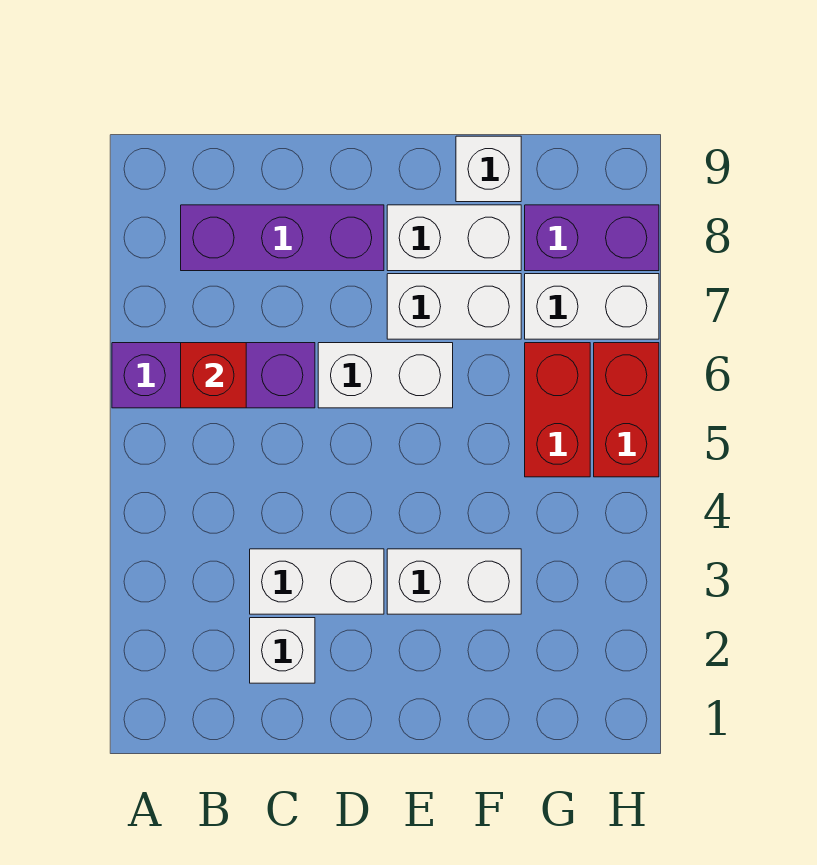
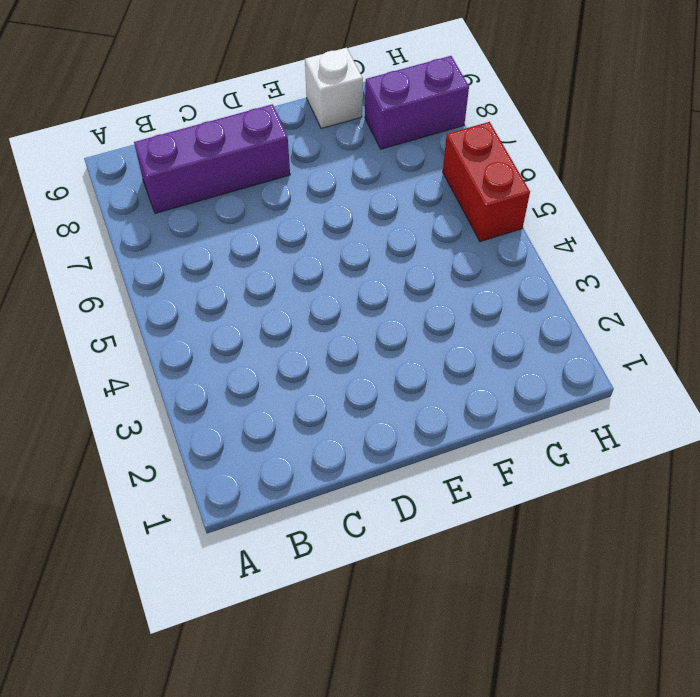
none -> purple brick A6:C6 level 1
none -> white brick C2 level 1
none -> white brick C3:D3 level 1

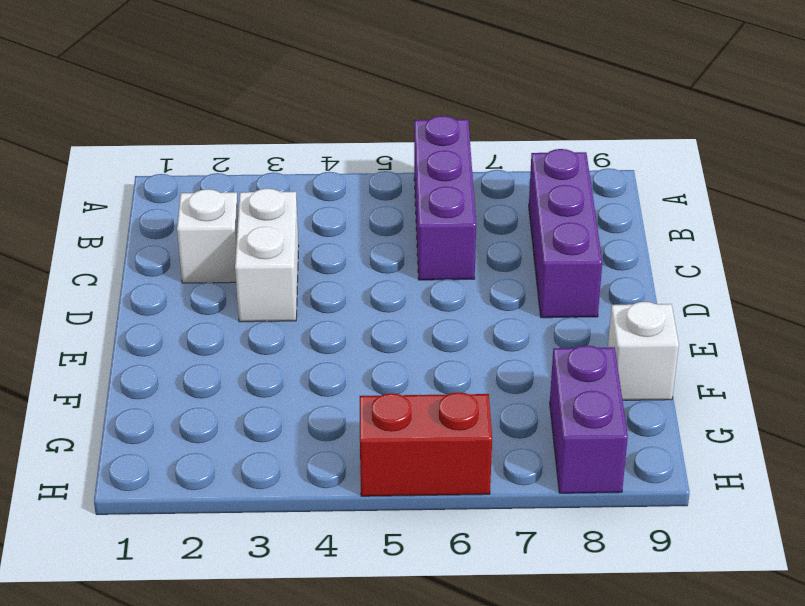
none -> white brick D6:E6 level 1
none -> white brick E3:F3 level 1
none -> white brick E7:F7 level 1

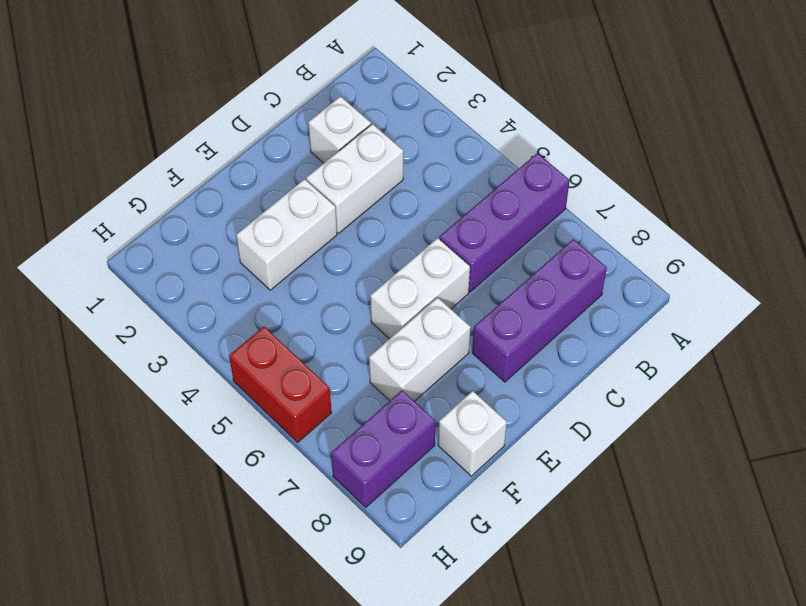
none -> white brick E8:F8 level 1
none -> red brick G5:G6 level 1
none -> white brick G7:H7 level 1

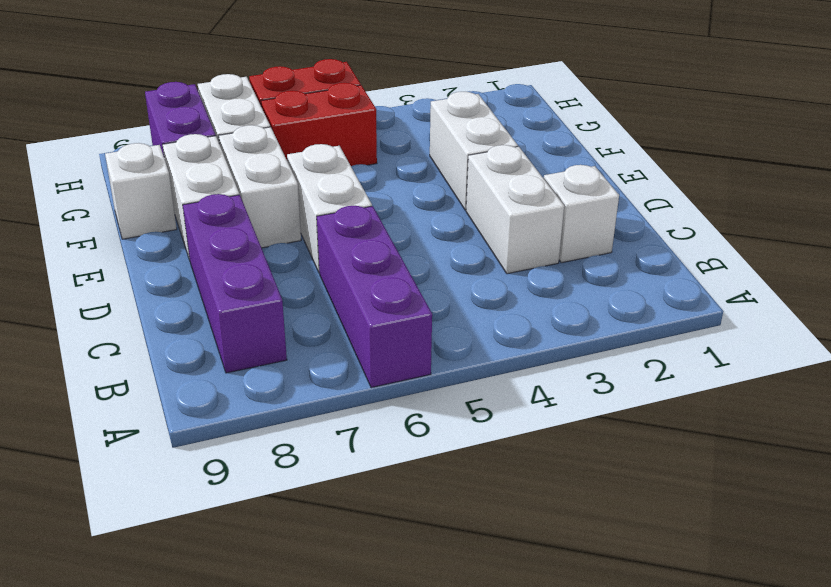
none -> red brick B6 level 2

